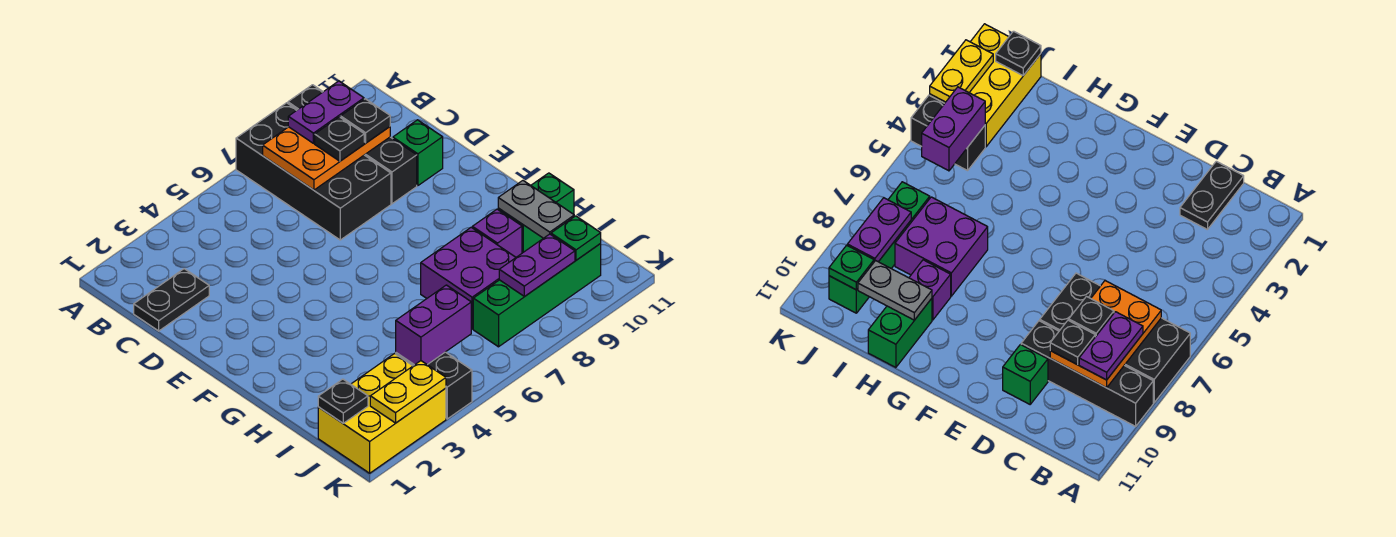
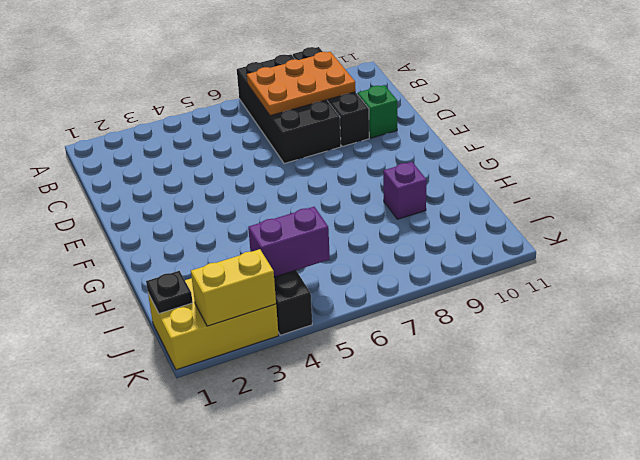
yellow brick K2:K3 level 2 -> yellow plate K2:K3 level 2
none -> black plate C1:C2 level 1
none -> purple brick H7:I8 level 1
none -> green brick H10:H11 level 1

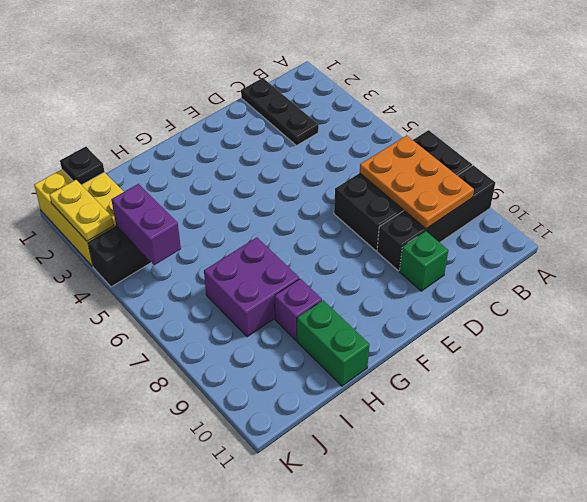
black plate C1:C3 level 1 -> black plate C1:C2 level 1
none -> green brick J7:J10 level 1
none -> grey plate H10:I10 level 2
none -> purple plate J8:J9 level 2

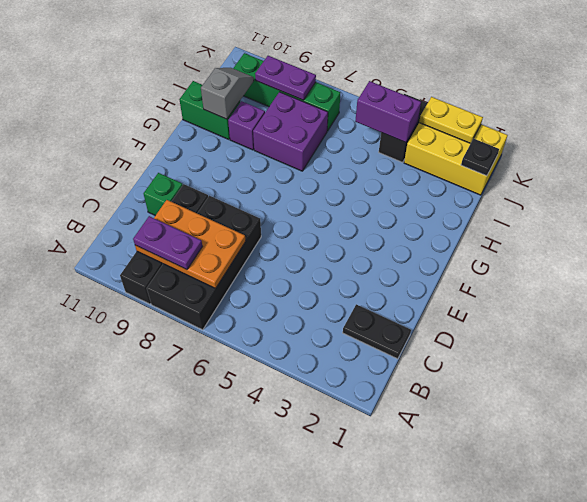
grey slope H10:I10 level 2 top H -> grey plate H10:I10 level 2
none -> green plate J10 level 2
none -> black plate C8 level 3
none -> black plate C9 level 3

